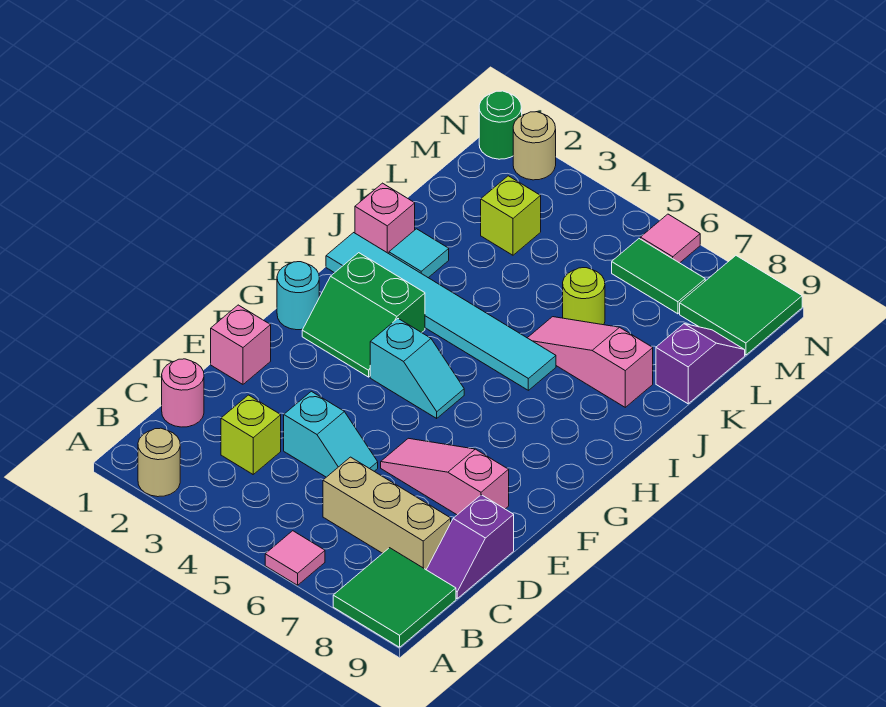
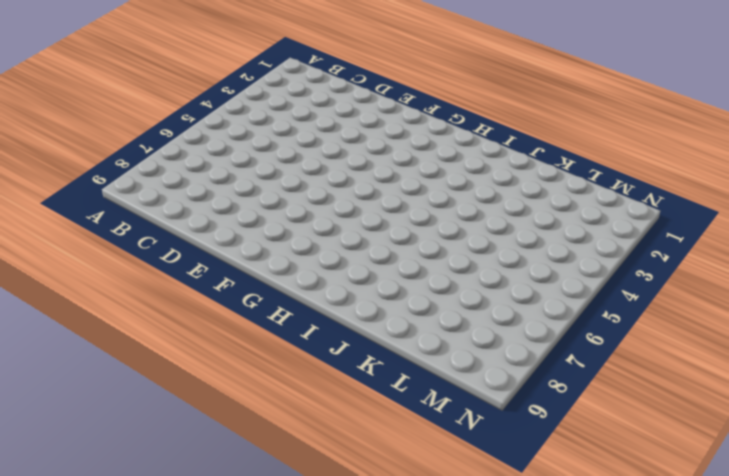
none -> tan round brick A2 level 1
none -> pink tile A6 level 1
none -> green tile A8:B9 level 1

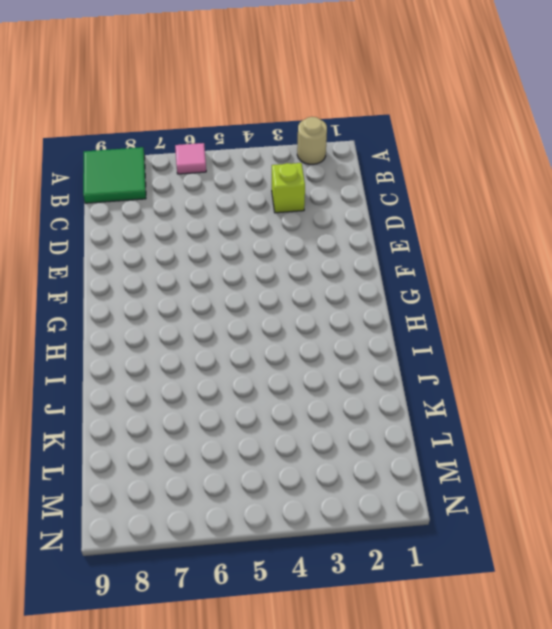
none -> pink round brick C1 level 1
none -> tan brick C6:C8 level 1
none -> purple slope C9:D9 level 1 top D

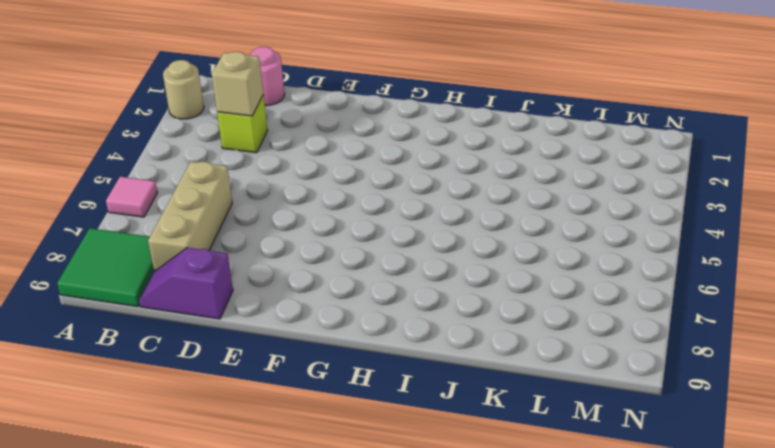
tan brick C3 level 2 -> none
none -> cyan slope D4:D5 level 1 top 4
none -> pink brick E1 level 1
none -> pink slope E6:E8 level 1 top 8

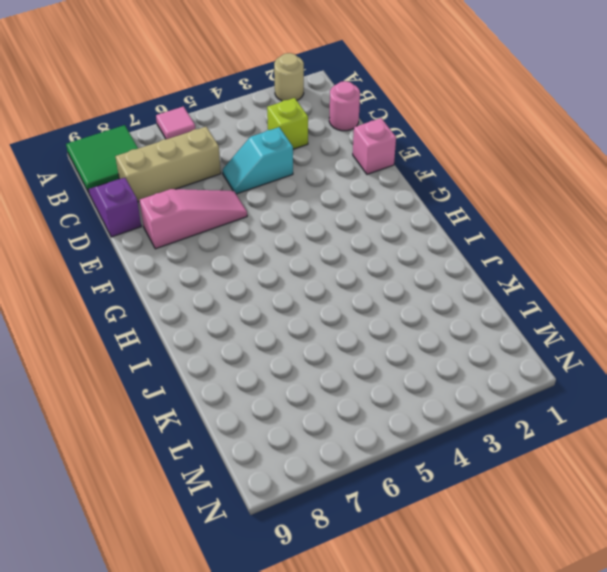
none -> cyan round brick G1 level 1
none -> green slope G2:H3 level 1 top H
none -> cyan slope G4:G5 level 1 top 4

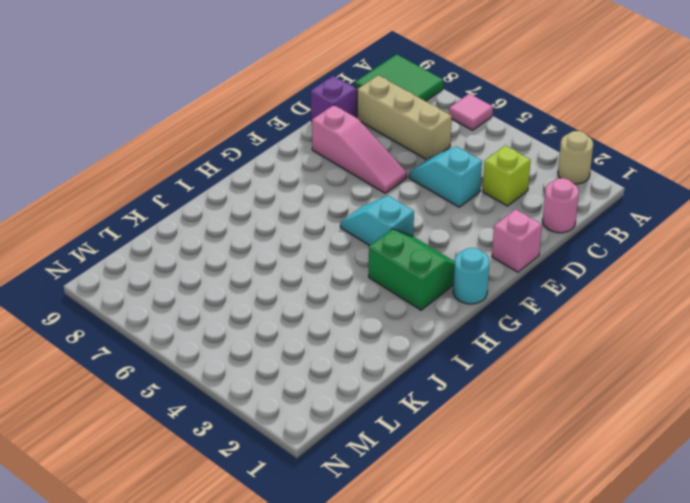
none -> cyan tile I1:I6 level 1
none -> pink brick J1 level 1
none -> cyan tile J2 level 1

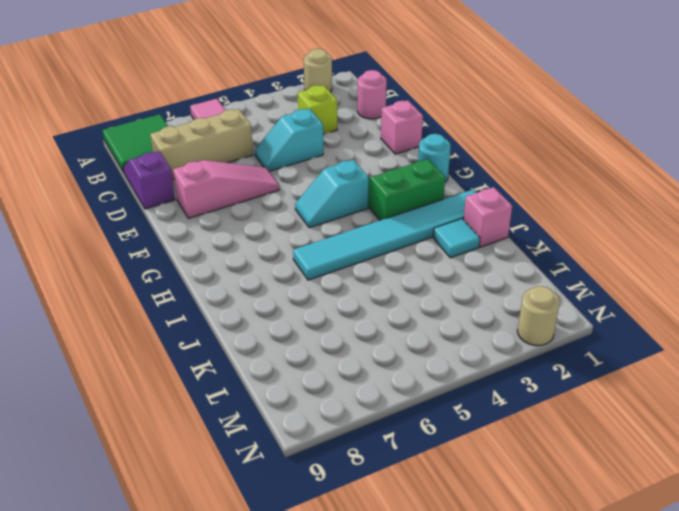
none -> pink slope J6:J8 level 1 top 8
none -> lime round brick K6 level 1
none -> purple slope K9:L9 level 1 top K

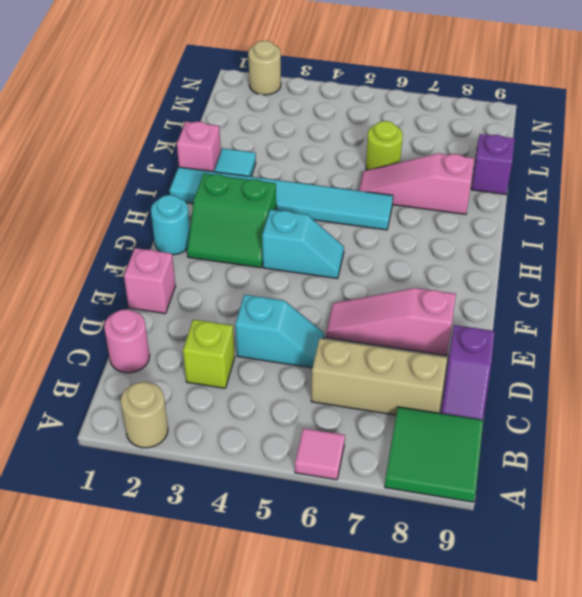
none -> lime brick L3 level 1
none -> green tile M6:M7 level 1
none -> green tile M8:N9 level 1

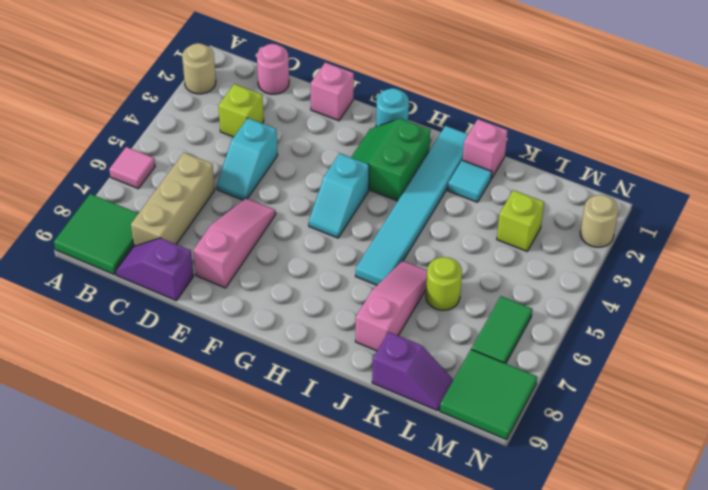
none -> green round brick N1 level 1
none -> pink tile N6 level 1

